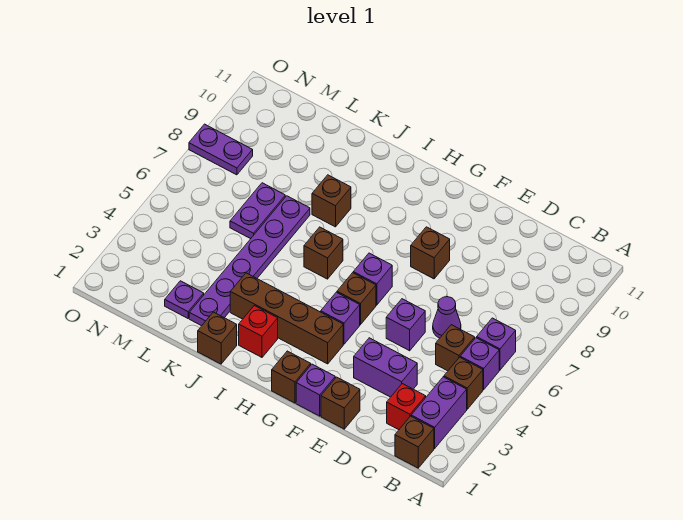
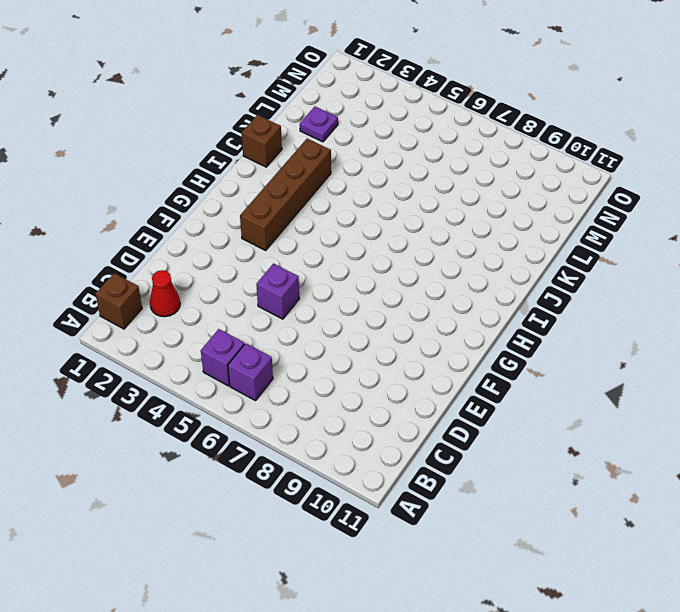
red cone C2 level 1 -> red brick C2 level 1
none -> purple brick B2:B3 level 1
none -> brown brick B4 level 1
none -> brown brick C5 level 1

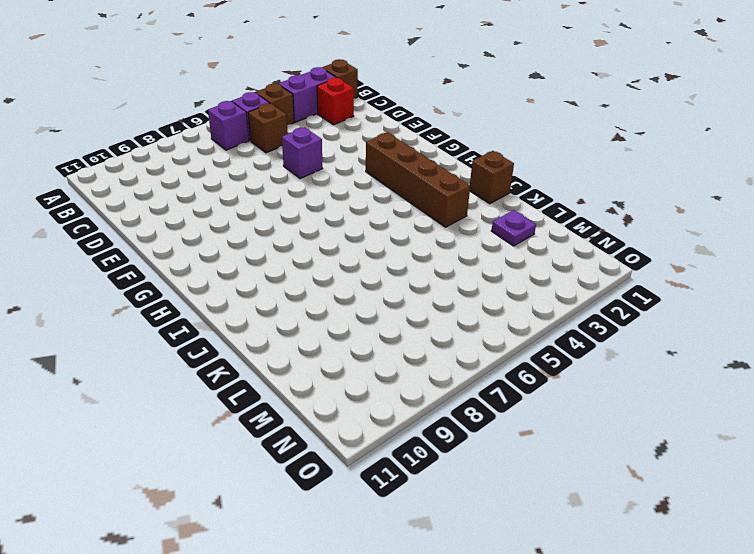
none -> purple brick D3:E3 level 1
none -> purple cone D6 level 1
none -> brown brick E1 level 1

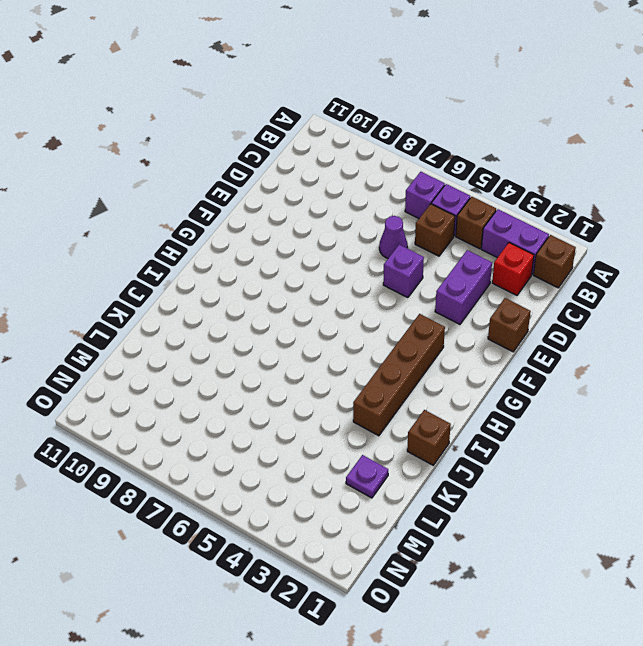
none -> purple brick F1 level 1
none -> brown brick F8 level 1
none -> brown brick G1 level 1

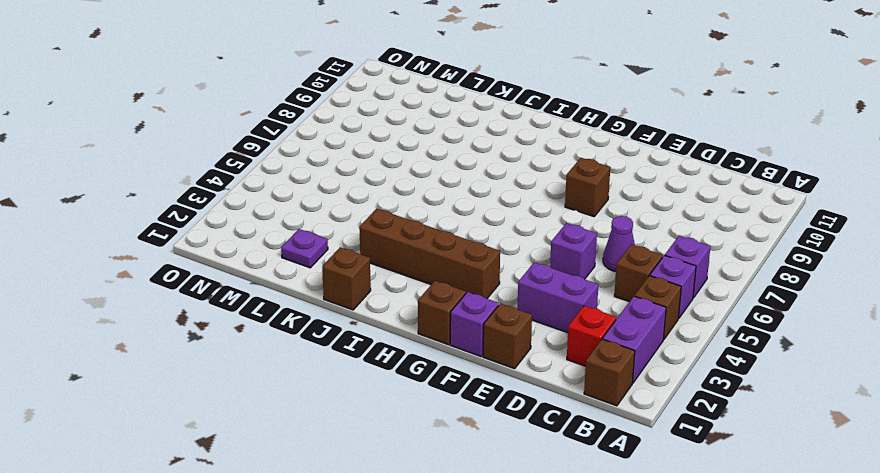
none -> purple brick G4 level 1
none -> brown brick G5 level 1
none -> purple brick G6 level 1

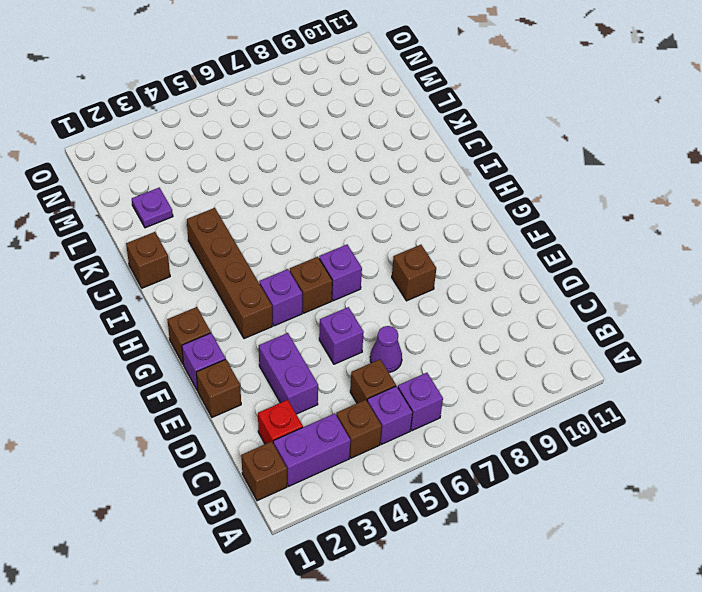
none -> red brick I2 level 1
none -> brown brick I6 level 1
none -> brown brick J8 level 1

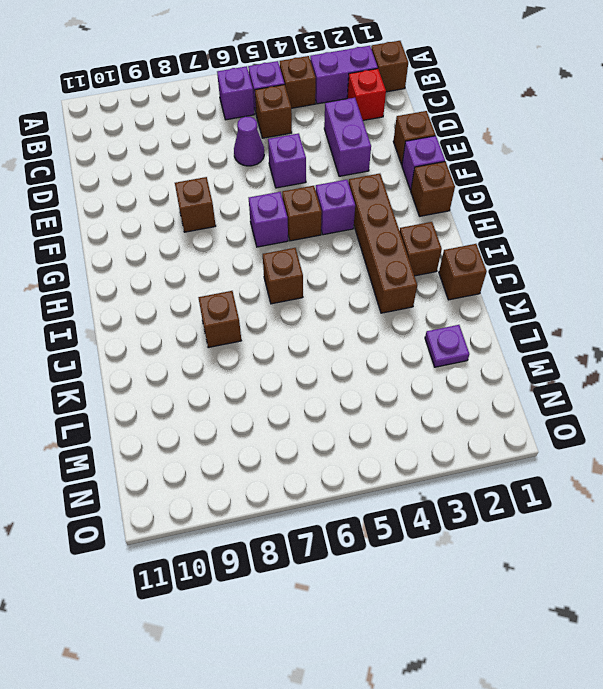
brown brick I2 level 1 -> red brick I2 level 1
none -> purple plate K2:K7 level 1
none -> purple plate L6:L7 level 1
none -> purple plate N8:O8 level 1

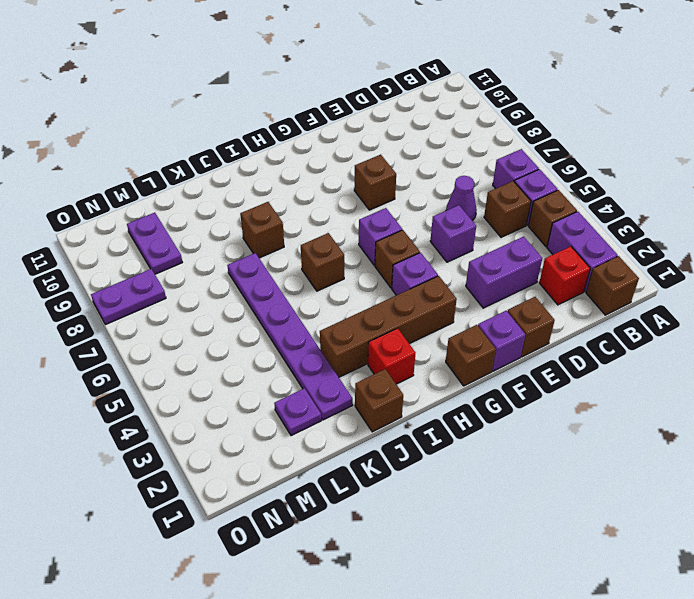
purple plate M9:M10 level 1 -> purple plate L6:L7 level 1

